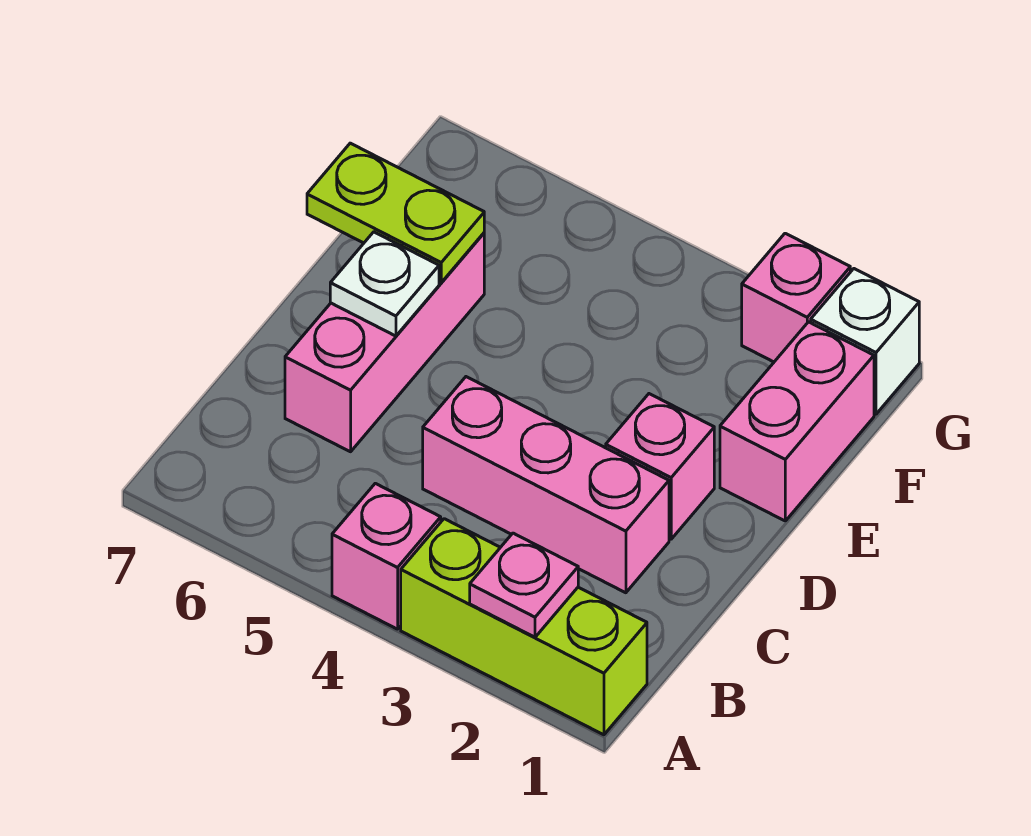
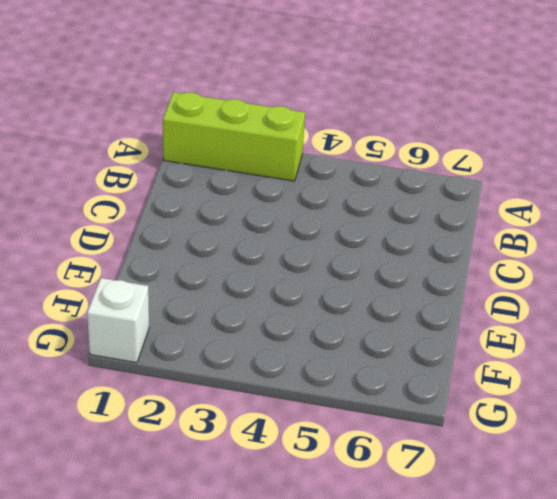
none -> pink brick A4 level 1
none -> pink brick C2:C4 level 1

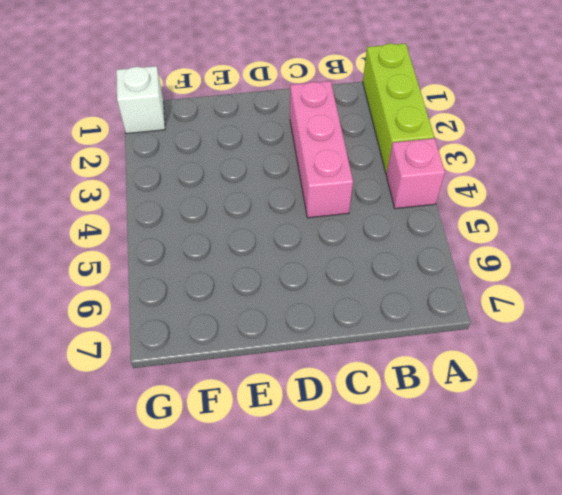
none -> pink brick C6:E6 level 1
none -> pink brick D2 level 1

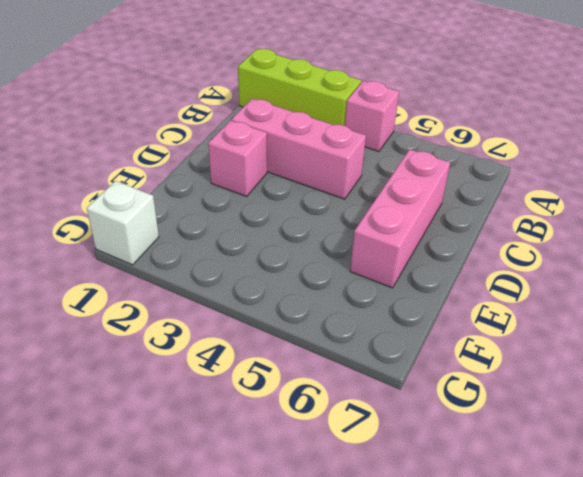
none -> pink brick E1:F1 level 1
none -> pink brick G2 level 1

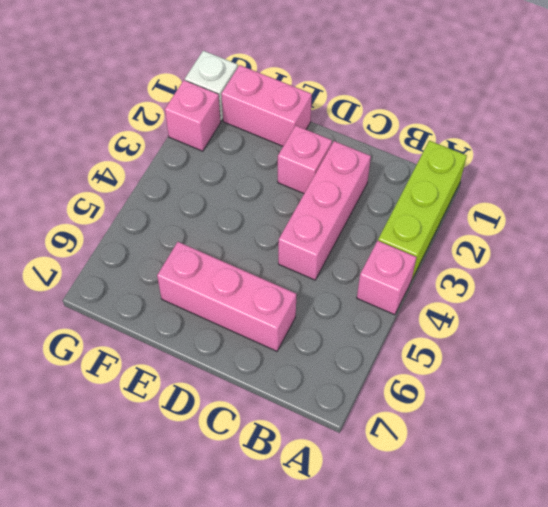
none -> pink plate A2 level 2
none -> white plate D6 level 2

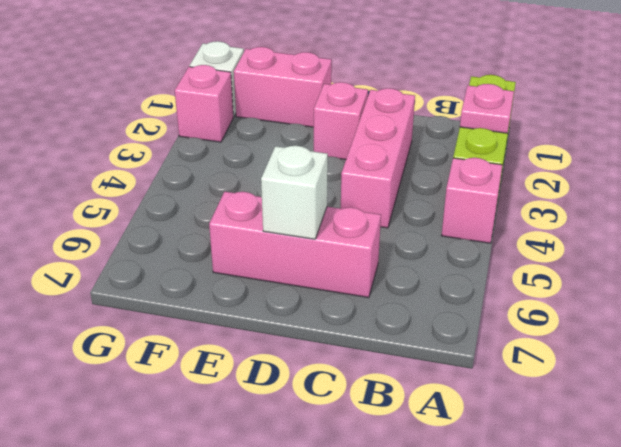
white brick D6 level 2 -> white plate D6 level 2
none -> lime plate E6:E7 level 2

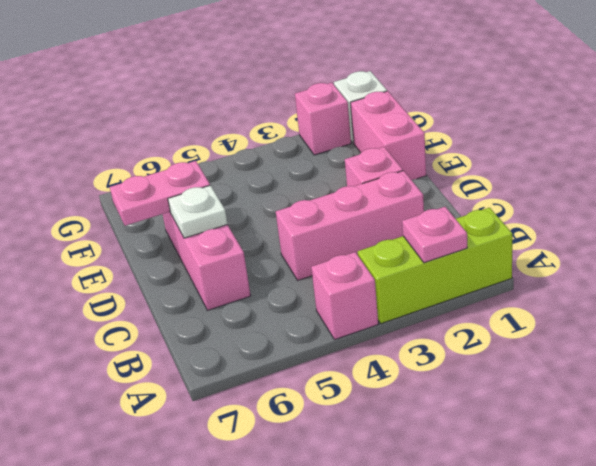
pink plate E6:E7 level 2 -> lime plate E6:E7 level 2

